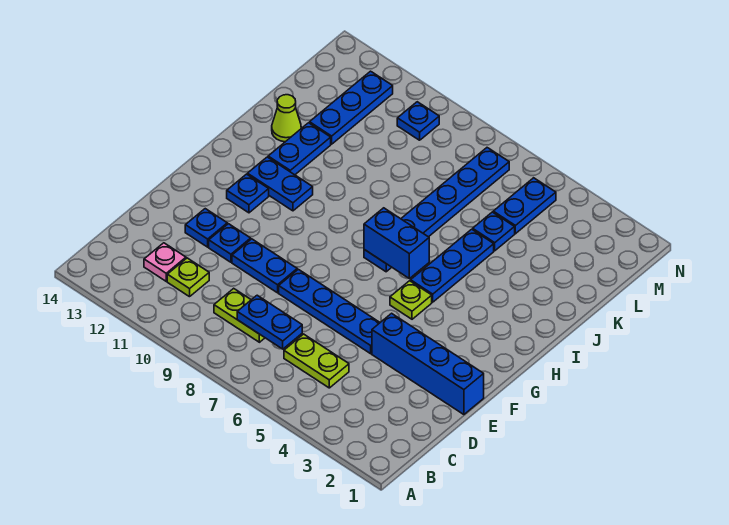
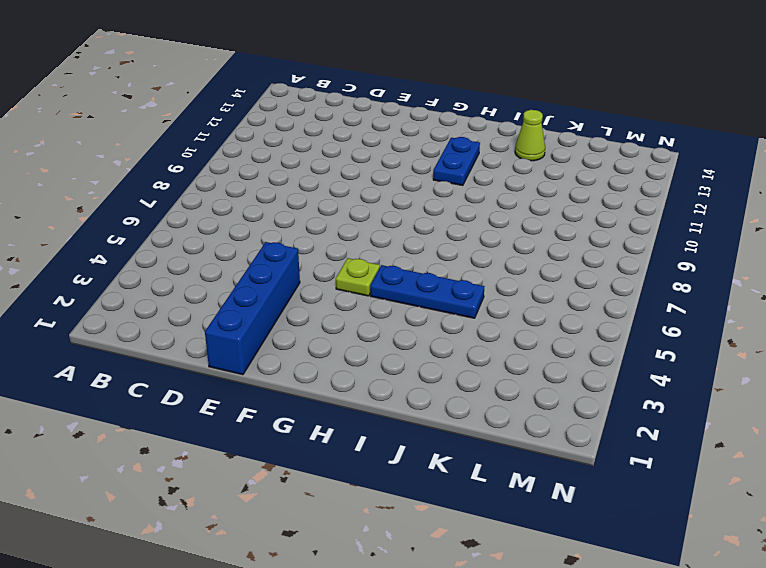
none -> lime plate C5:C6 level 1
none -> lime plate C8:C9 level 1
none -> lime plate C11 level 1

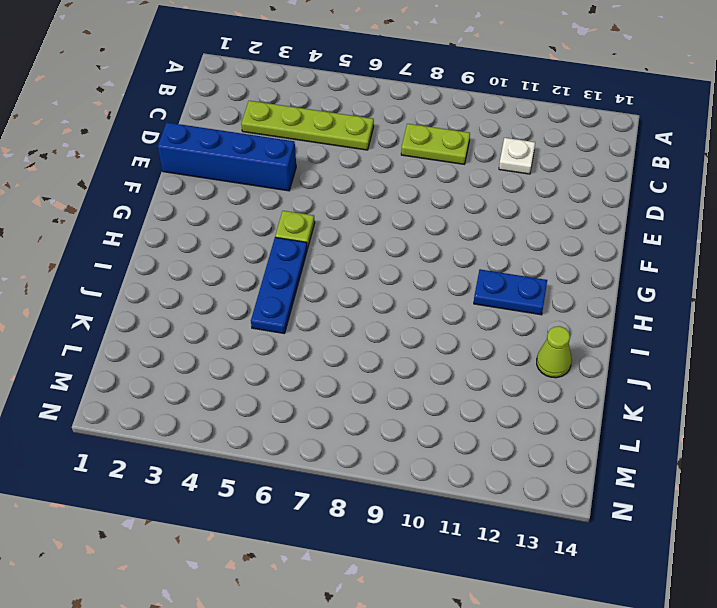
lime plate C3:C6 level 1 -> lime plate C5:C6 level 1
white plate C11 level 1 -> lime plate C11 level 1
none -> pink plate C12 level 1
none -> blue plate E5:E8 level 1
none -> blue plate E9:E10 level 1

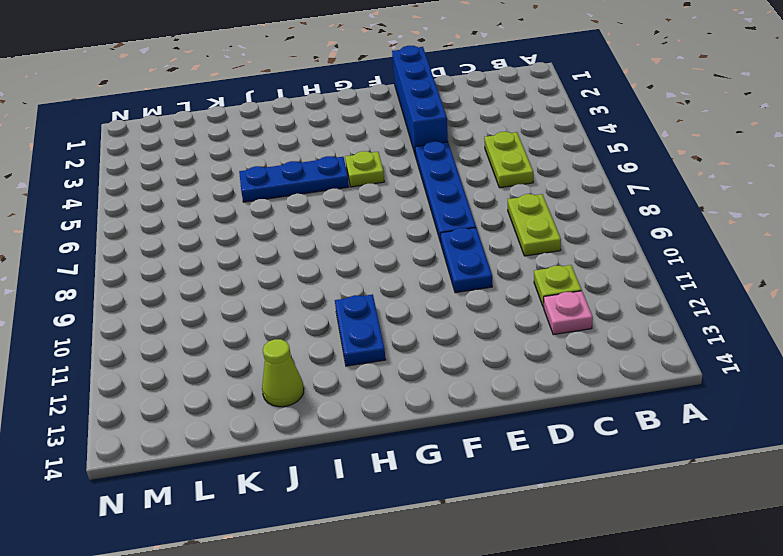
none -> blue plate E11 level 1
none -> blue plate E12 level 1
none -> blue plate G12 level 1

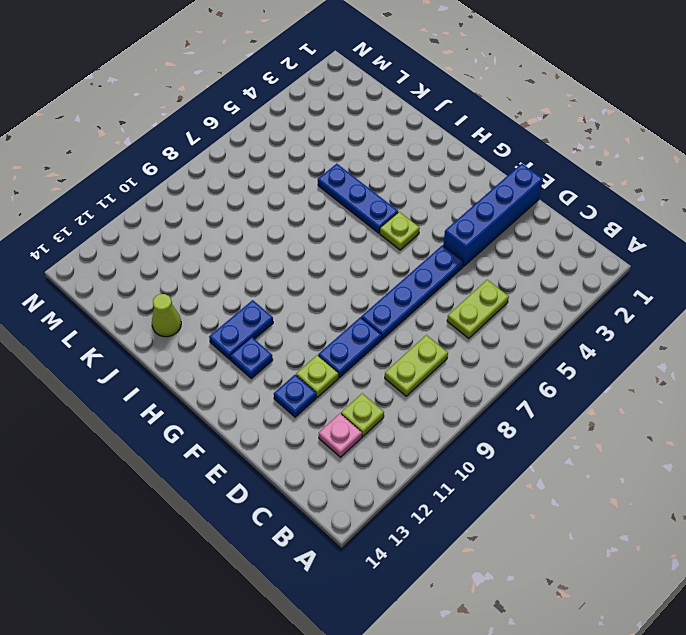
lime plate E11 level 1 -> blue plate E11 level 1
none -> blue plate H7:M7 level 1
none -> blue plate I12:J12 level 1
none -> blue plate K5 level 1

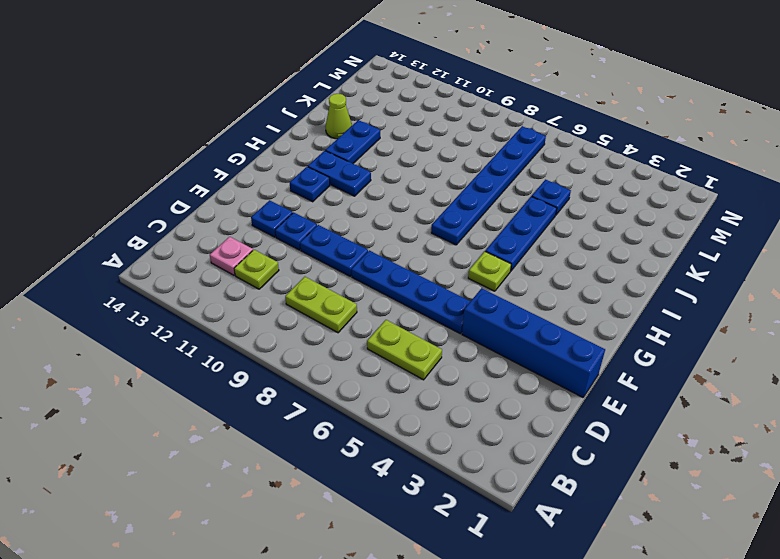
none -> blue plate K12:M12 level 1
none -> blue plate L5:M5 level 1
none -> blue plate M10 level 1

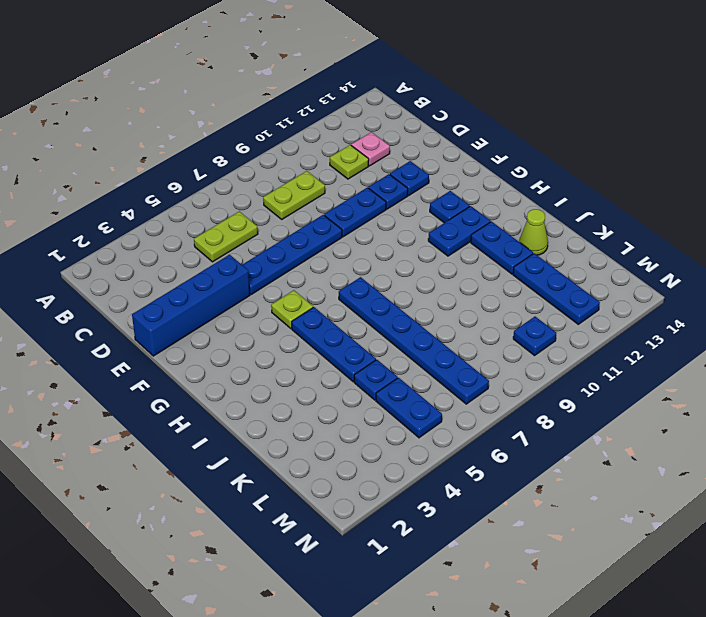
none -> blue plate C7:C8 level 2
none -> blue brick H6:H7 level 2

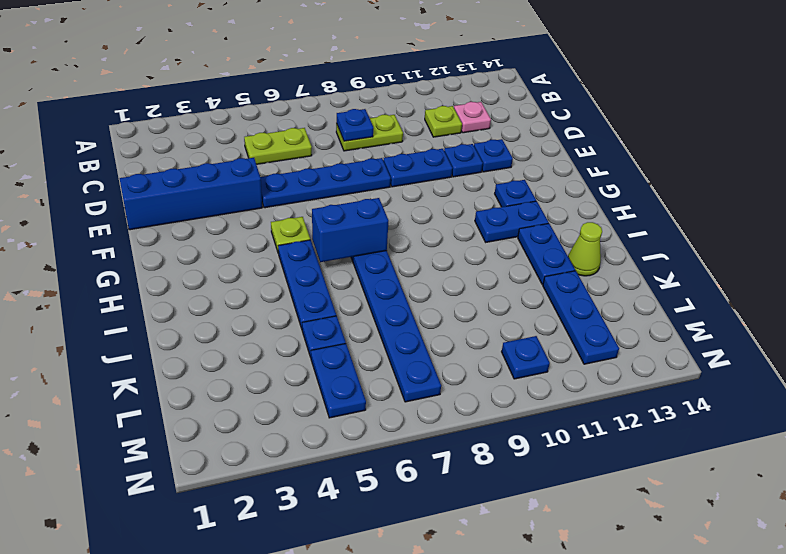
blue plate C8 level 2 -> blue plate C7:C8 level 2

